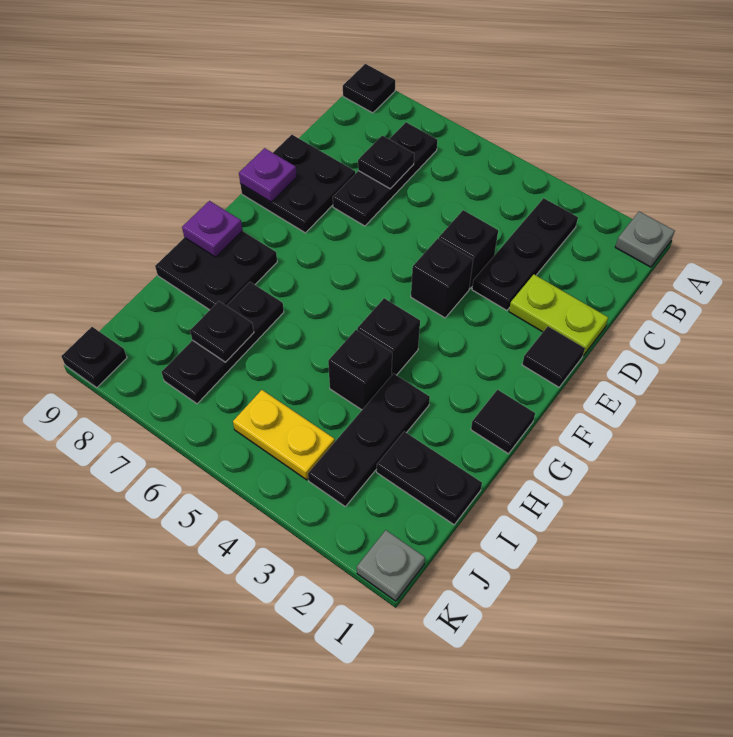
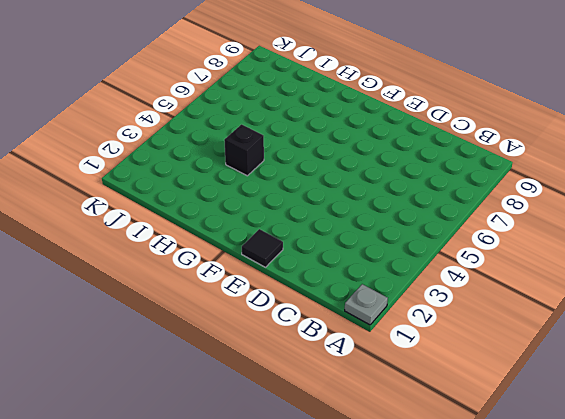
none -> black plate A9 level 1
none -> black plate B3:D3 level 1
none -> black plate B7:D7 level 1

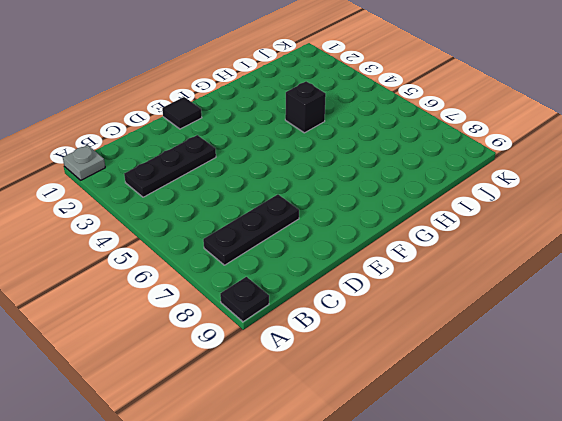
none -> lime plate D1:D2 level 1
none -> black brick D4 level 1
none -> black plate D8:E9 level 1

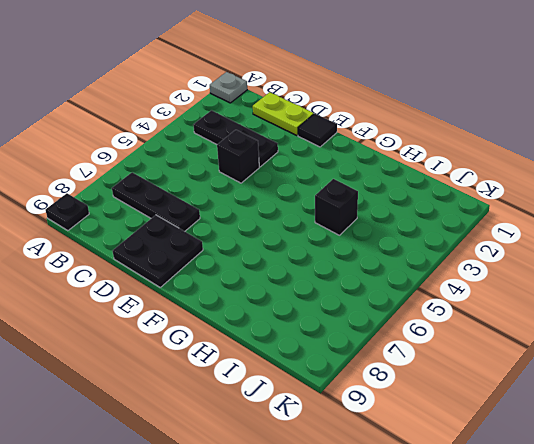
lime plate C1:D1 level 1 -> lime plate D1:D2 level 1
none -> black brick E4 level 1
none -> black tile G1 level 1
none -> black brick G4 level 1

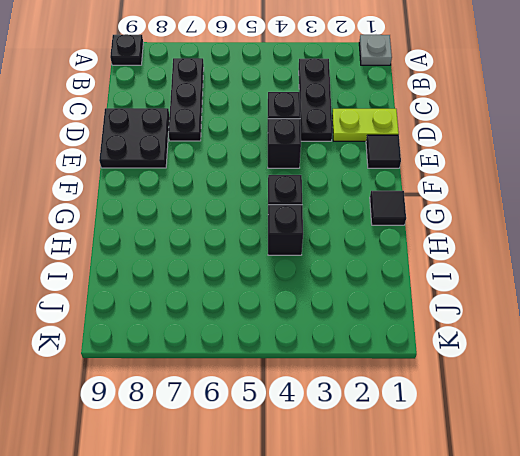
none -> black plate G8:H9 level 1
none -> black plate H3:J3 level 1
none -> black plate H7:J7 level 1

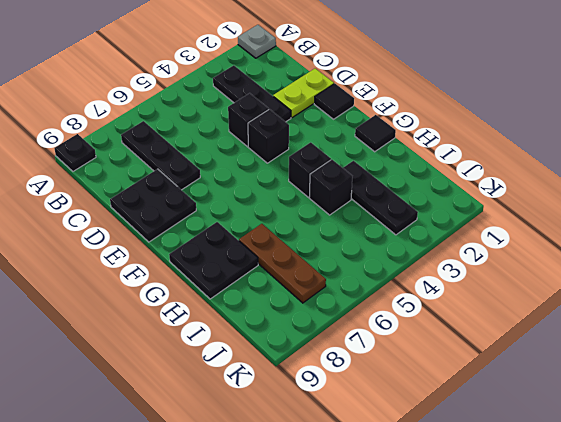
brown plate H7:J7 level 1 -> black plate H7:J7 level 1
none -> black plate I1:I2 level 1
none -> yellow plate J4:J5 level 1
none -> grey plate K1 level 1

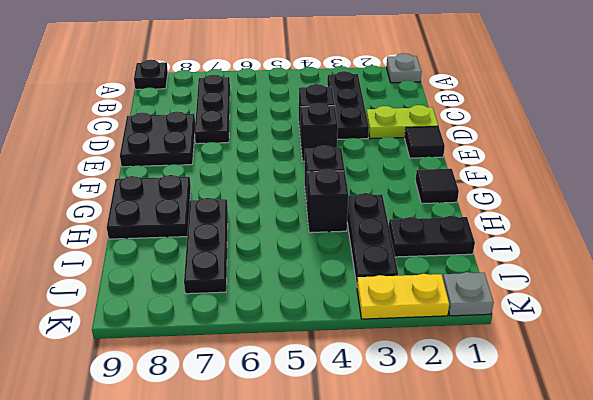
yellow plate K2:K3 level 1 -> yellow plate J4:J5 level 1
none -> black plate K9 level 1
none -> black plate C7 level 2
none -> purple plate E9 level 2

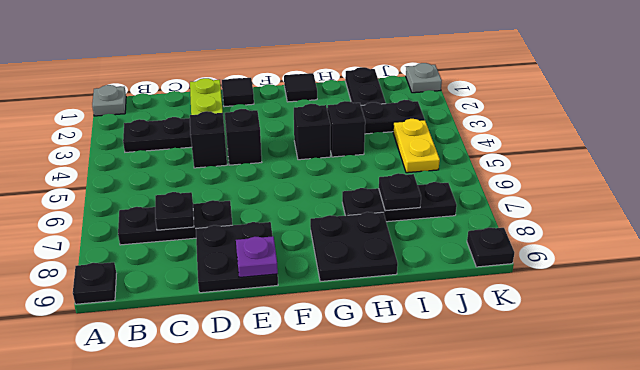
none -> purple plate G9 level 2

